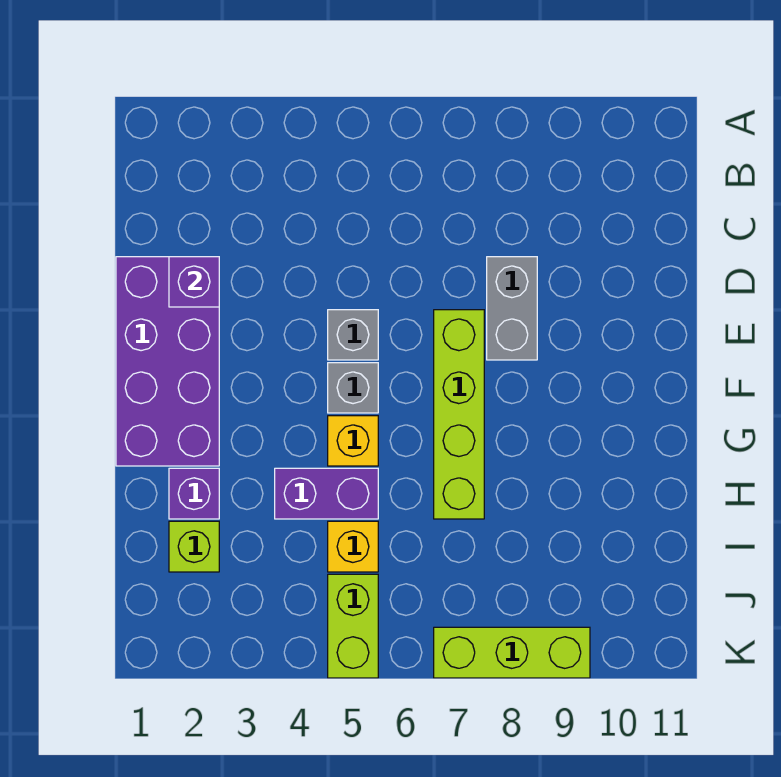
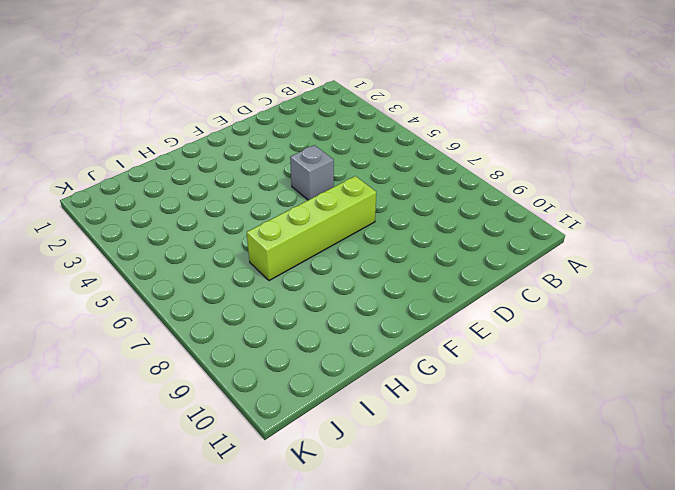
none -> purple brick D1:G2 level 1
none -> grey brick D8:E8 level 1
none -> grey brick F5 level 1

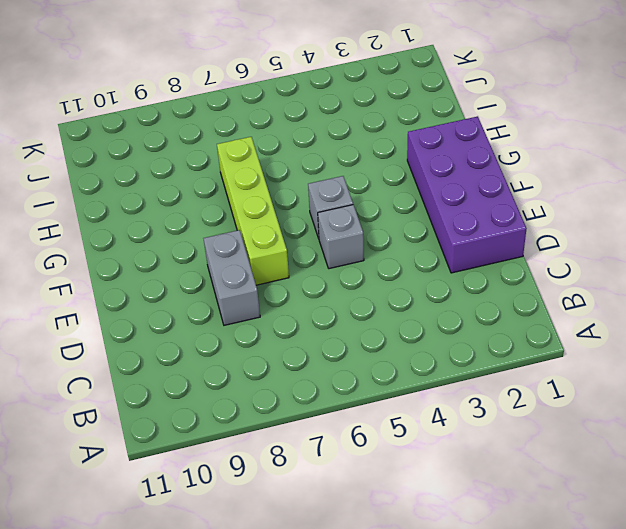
none -> yellow brick G5 level 1
none -> purple brick H2 level 1
none -> purple brick H4:H5 level 1

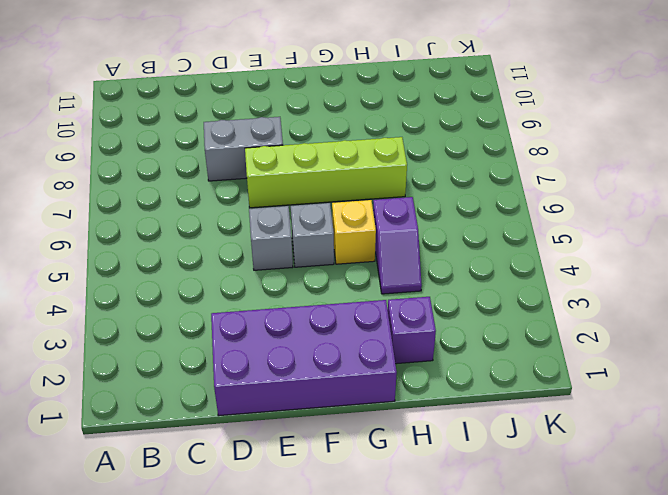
purple slope H4:H5 level 1 top 5 -> purple brick H4:H5 level 1
none -> lime brick I2 level 1
none -> yellow brick I5 level 1
none -> lime brick J5:K5 level 1

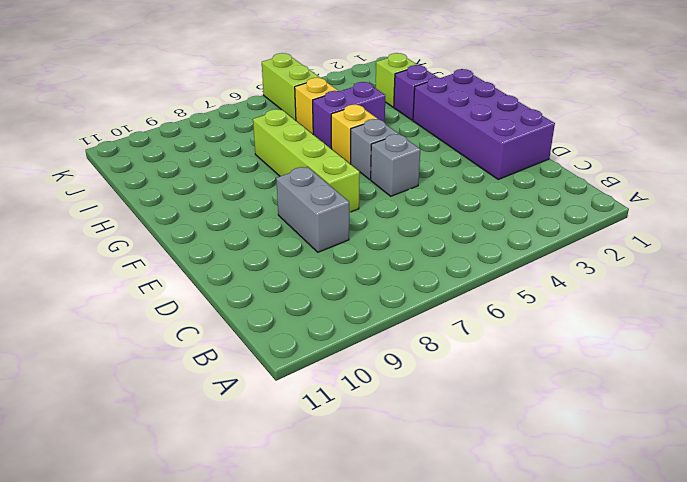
none -> lime brick K7:K9 level 1
none -> purple brick D2 level 2

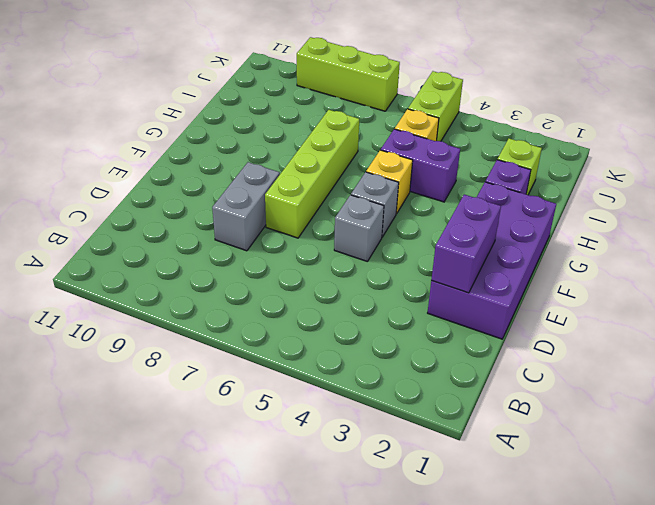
purple brick D2:E2 level 2 -> purple brick D2 level 2

